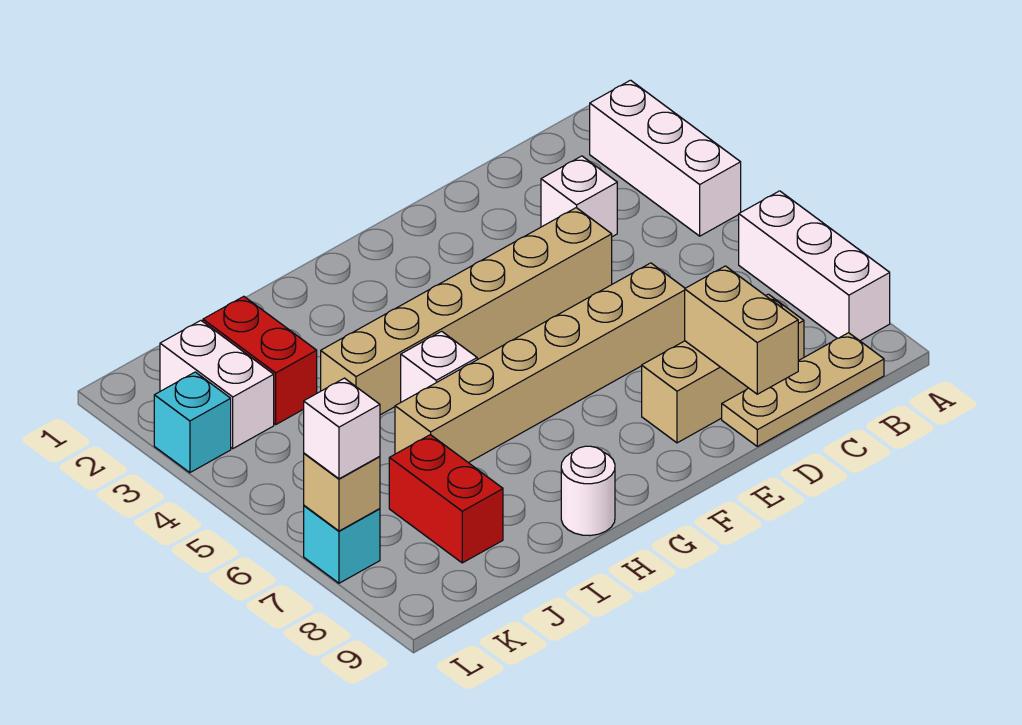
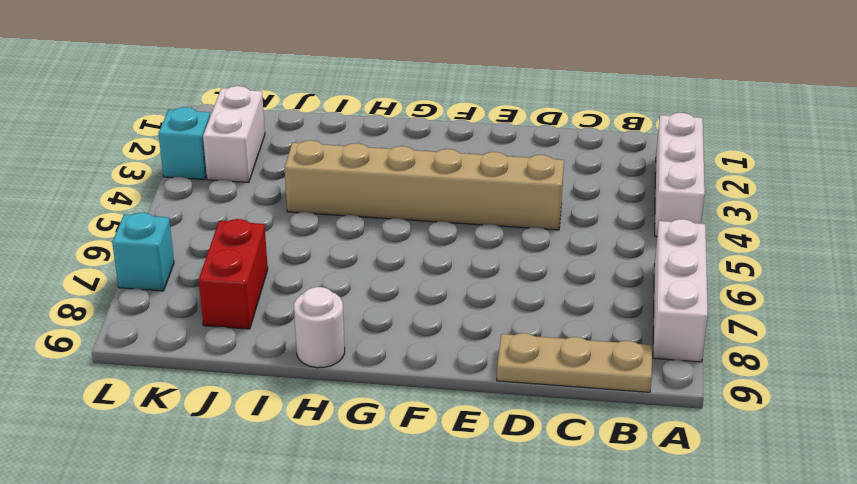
none -> white brick C3 level 1
none -> tan brick C8:E8 level 1
none -> tan brick D6:I6 level 1

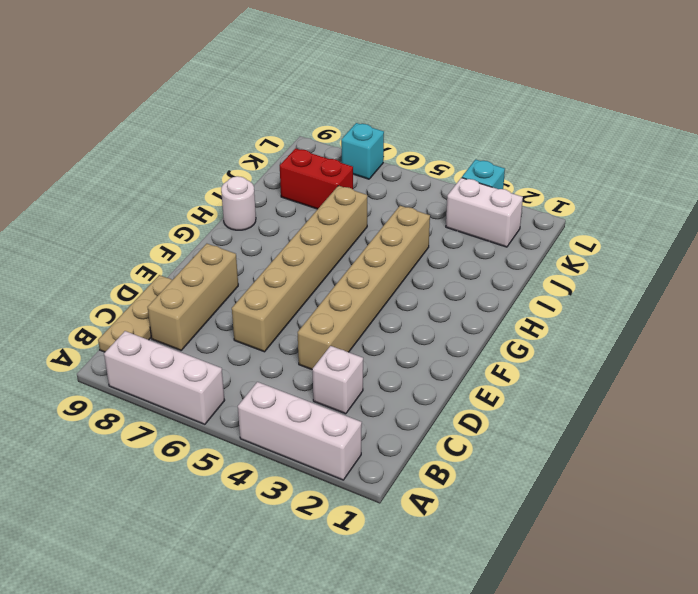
none -> white brick H5 level 1
none -> red brick J2:J3 level 1
none -> tan brick D8:D9 level 2

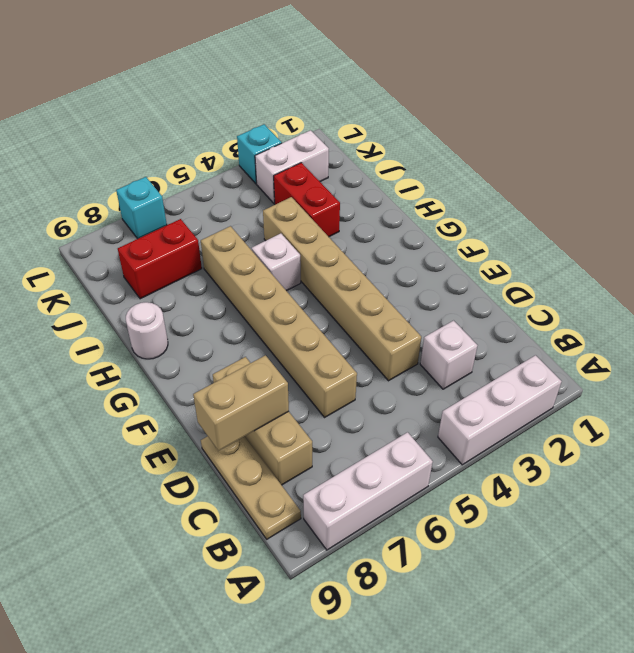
red brick I3:J3 level 1 -> red brick J2:J3 level 1
none -> tan brick L7 level 2
none -> white brick L7 level 3

